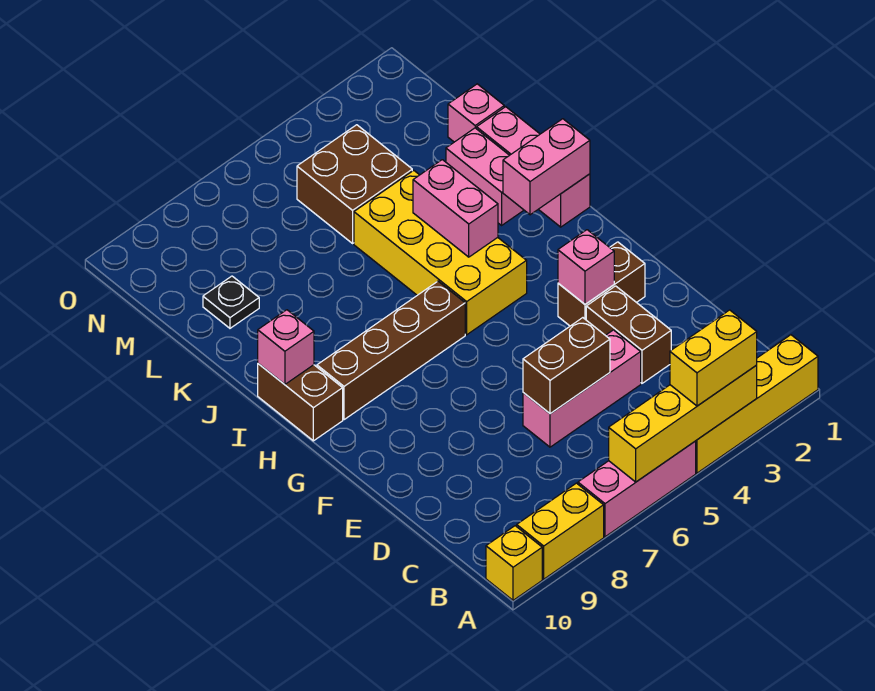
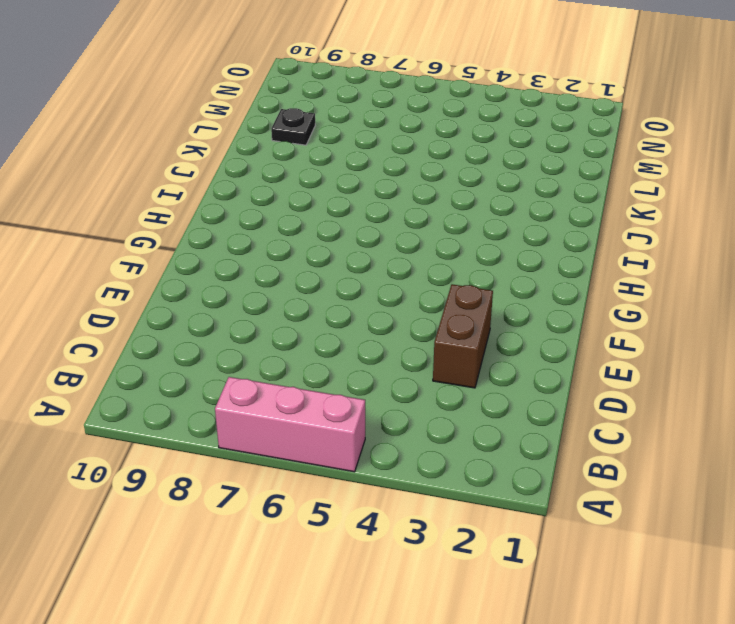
none -> yellow brick A1:A4 level 1
none -> yellow brick A8:A9 level 1
none -> yellow brick A10 level 1

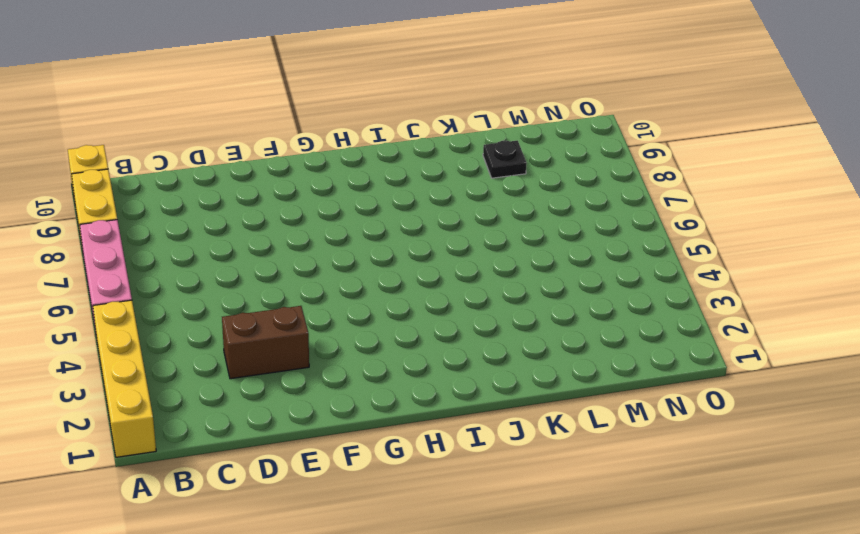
none -> pink brick D4:D6 level 1
none -> brown brick F2:F3 level 1
none -> yellow brick H4:K5 level 1

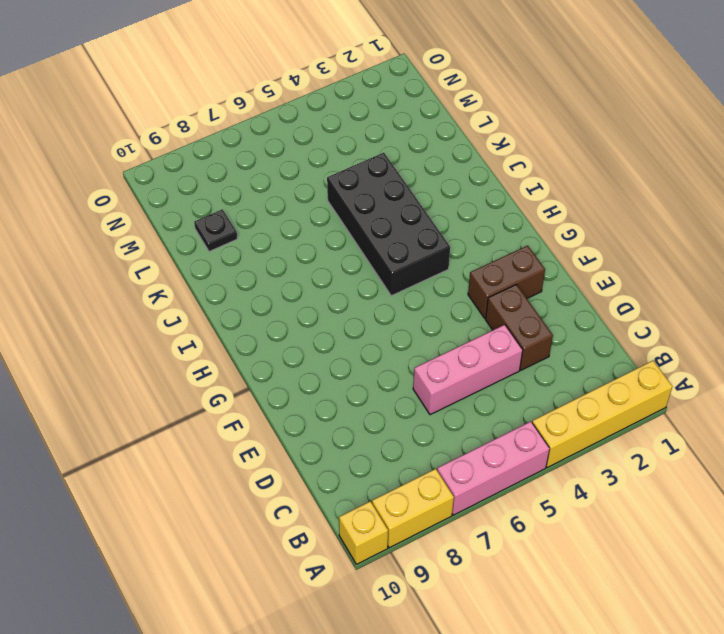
black brick H4:K5 level 1 -> yellow brick H4:K5 level 1
none -> brown brick H6:H9 level 1
none -> brown brick H10:I10 level 1
none -> pink brick I1:K1 level 1

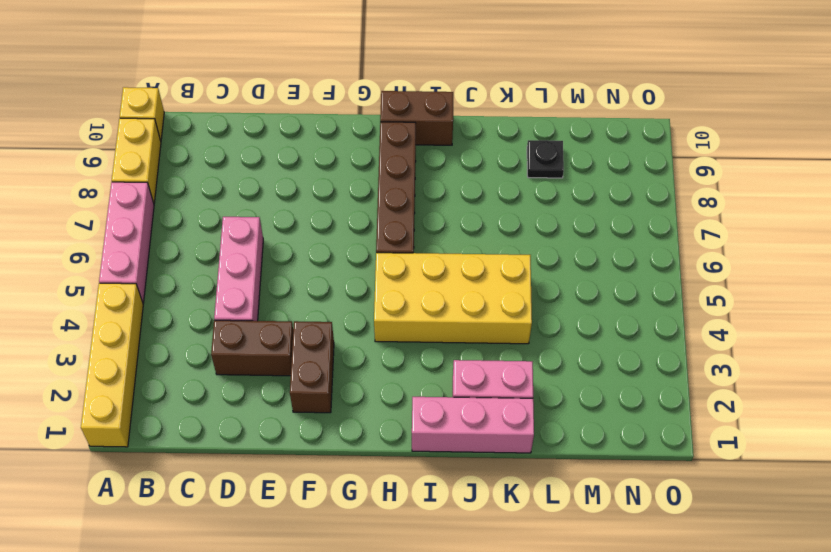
none -> pink brick L1 level 1
none -> brown brick L4:M5 level 1
none -> yellow brick A3:A6 level 2

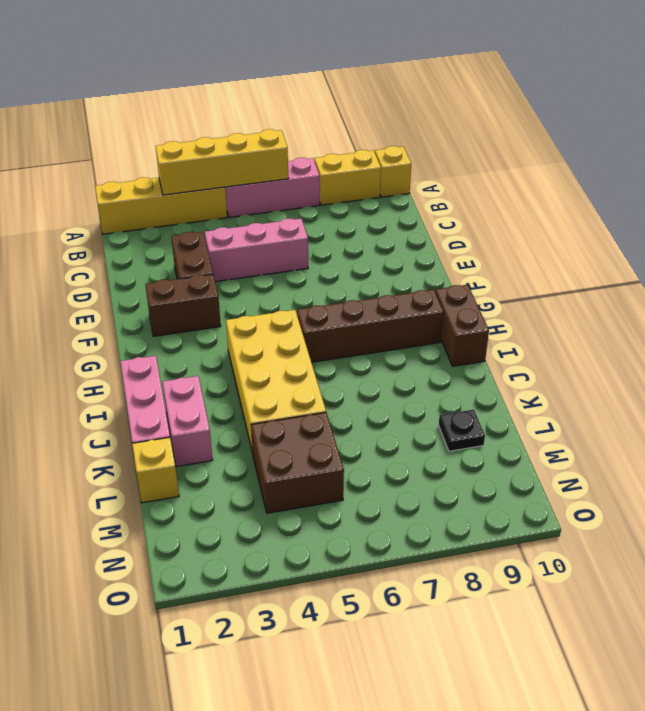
yellow brick L1 level 1 -> pink brick L1 level 1
none -> brown brick D5:D6 level 2
none -> pink brick F3 level 2
none -> pink brick I1:I2 level 2

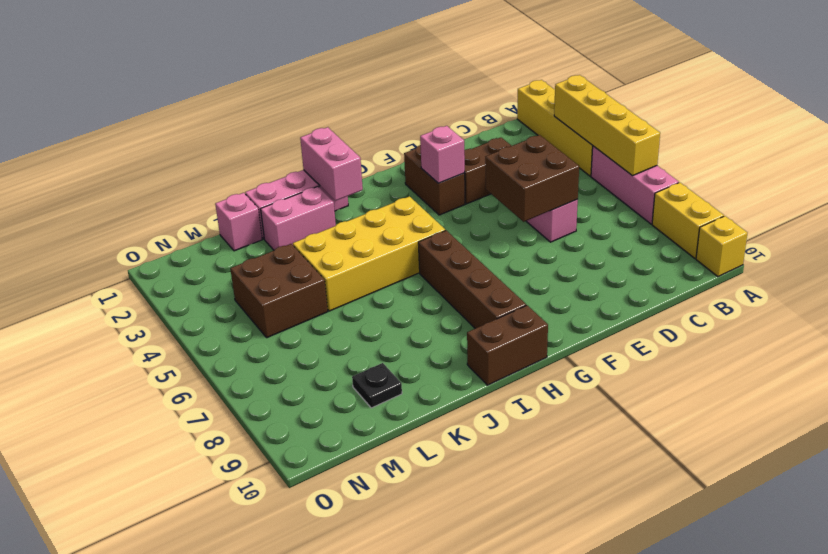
brown brick D5:E6 level 2 -> brown brick D5:D6 level 2
none -> pink brick I4:J4 level 2
none -> pink brick I10 level 2
none -> yellow brick A3:A4 level 3

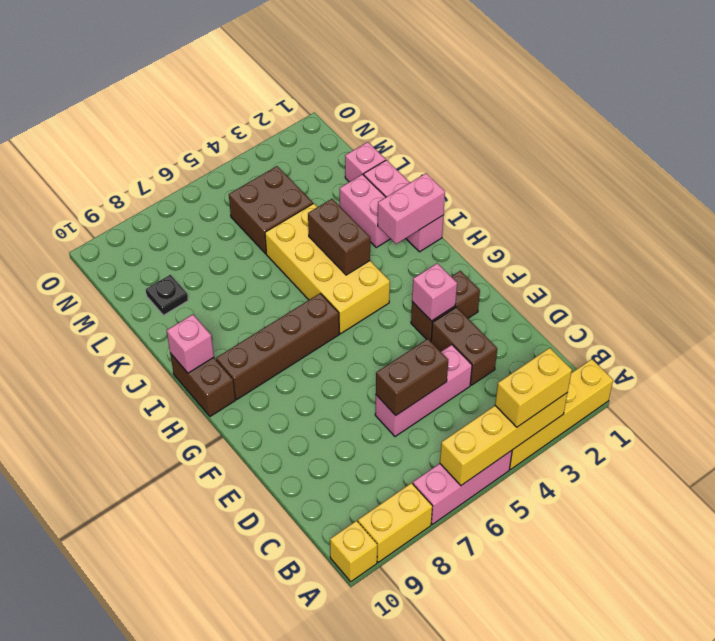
brown brick I4:J4 level 2 -> pink brick I4:J4 level 2

